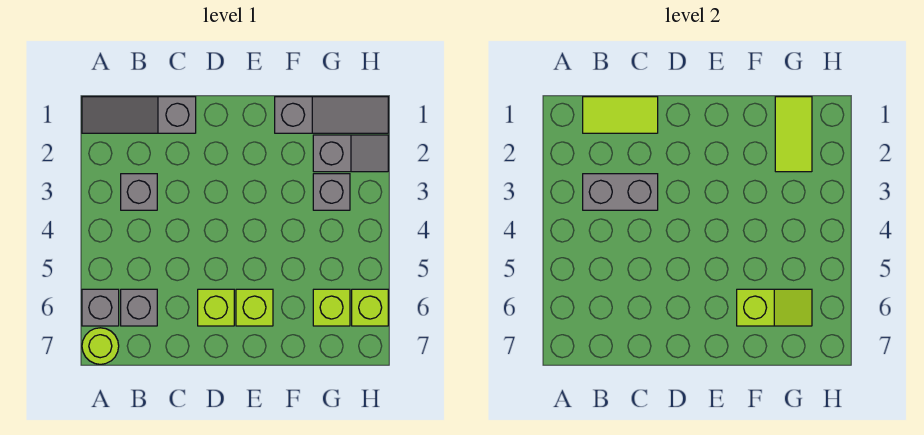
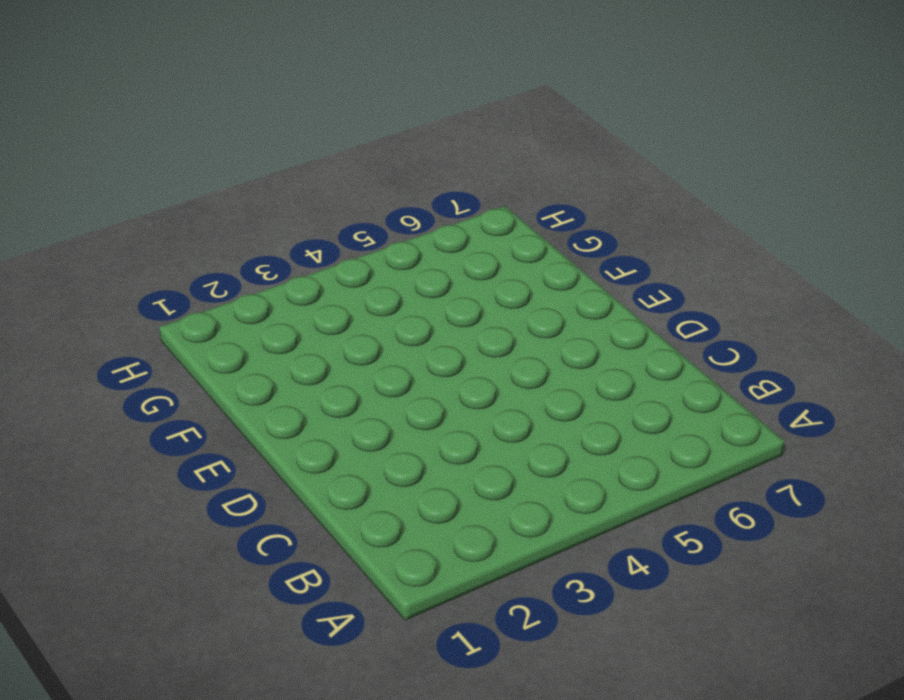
none -> grey slope A1:C1 level 1 top C
none -> grey brick A6 level 1
none -> lime round brick A7 level 1

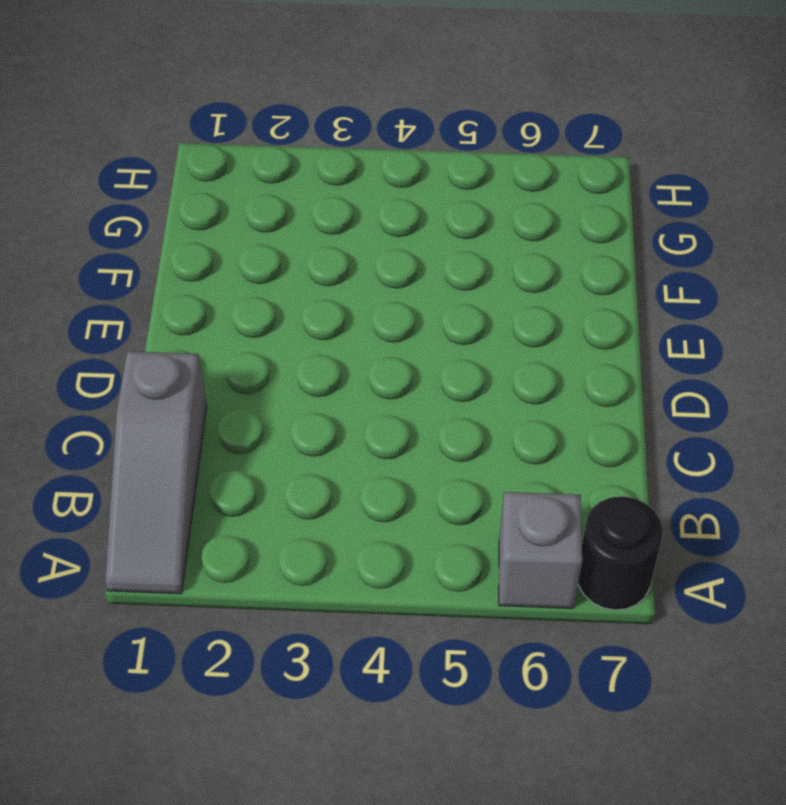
black round brick A7 level 1 -> lime round brick A7 level 1
none -> grey brick B3 level 1
none -> grey brick B6 level 1
none -> lime brick D6 level 1

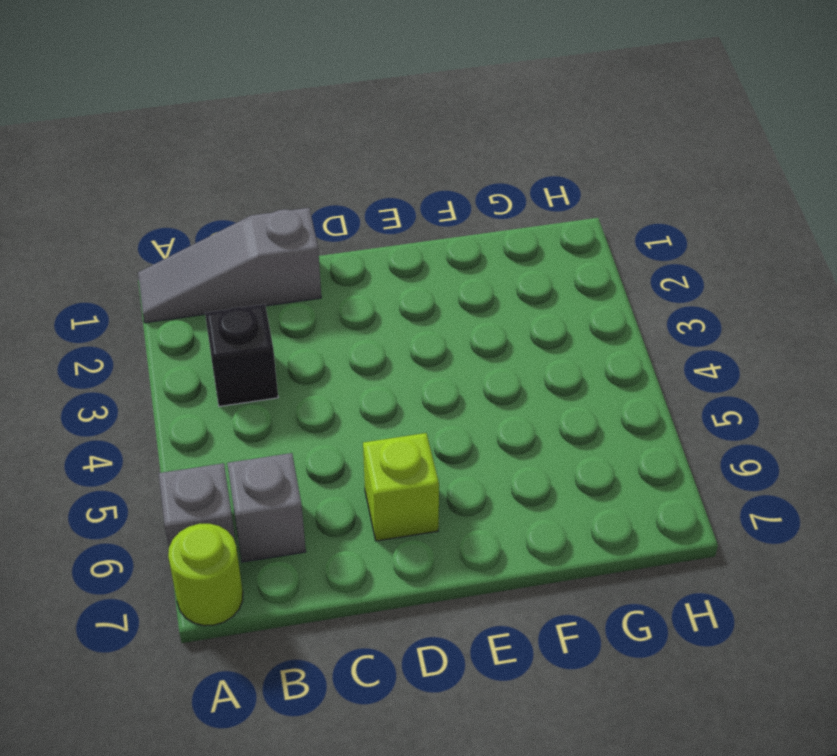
black brick B3 level 1 -> grey brick B3 level 1
none -> lime brick E6 level 1
none -> grey slope F1:H1 level 1 top F
none -> grey slope G2:H2 level 1 top G

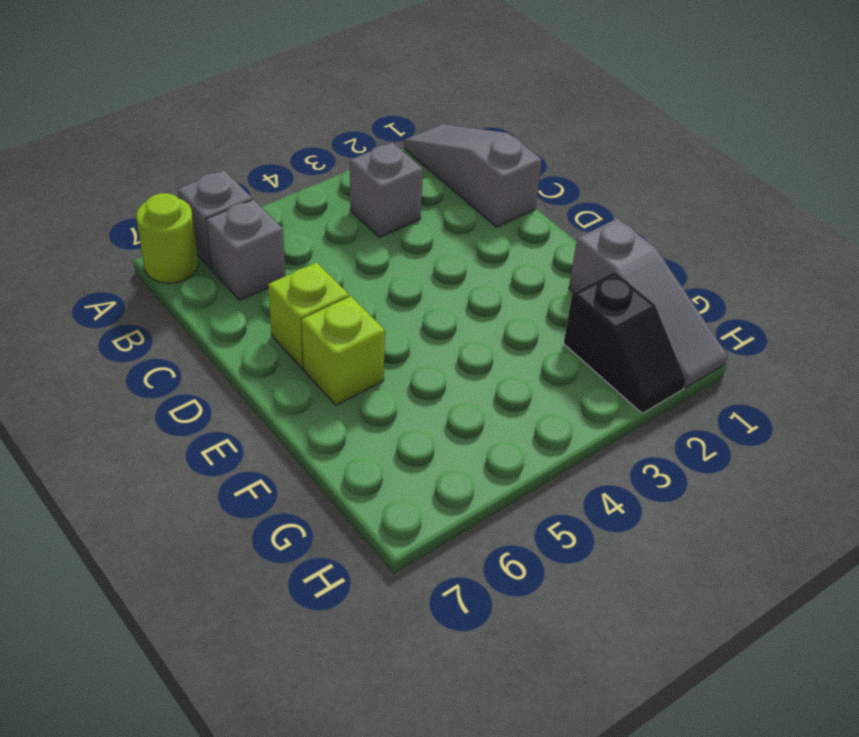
black slope G2:H2 level 1 top G -> grey slope G2:H2 level 1 top G
none -> grey brick G3 level 1
none -> lime brick G6 level 1
none -> lime brick H6 level 1

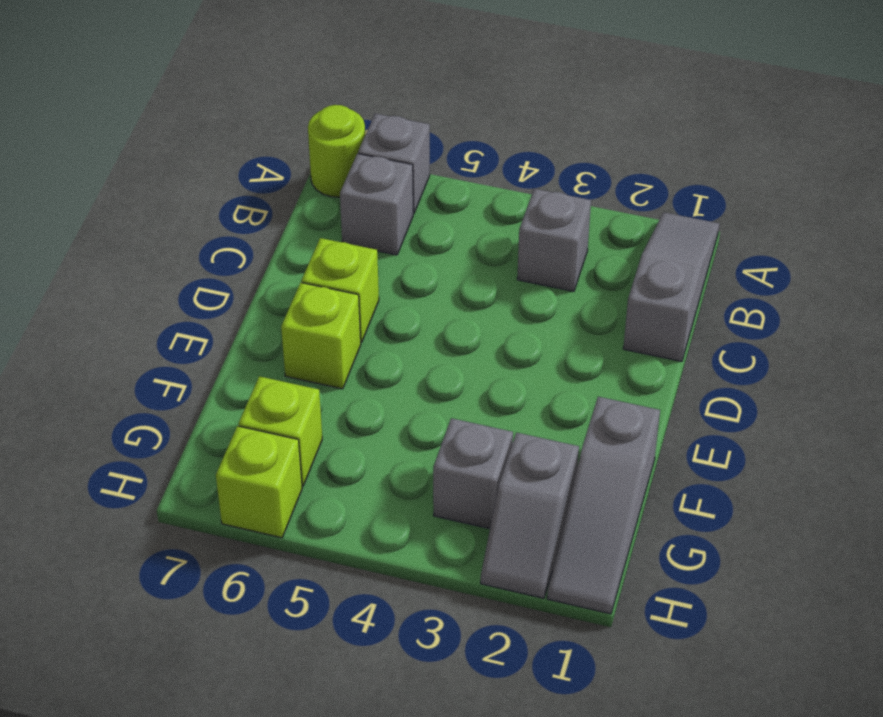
none -> lime tile B1:C1 level 2
none -> grey brick B3:C3 level 2
none -> lime slope F6:G6 level 2 top F

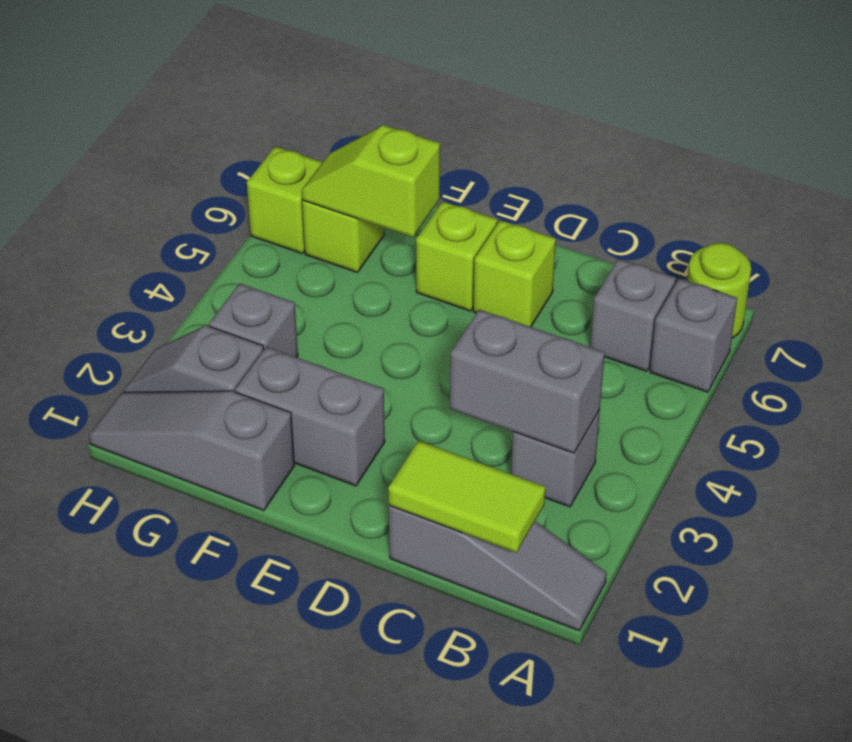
grey brick E2:F2 level 1 -> none
none -> lime tile G1:G2 level 2

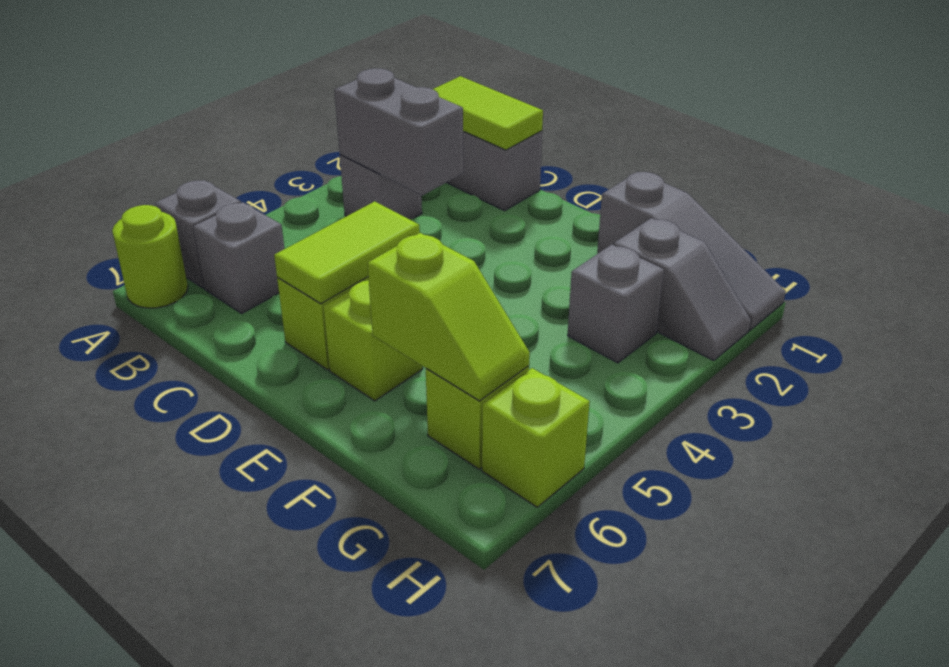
lime tile D5:D6 level 2 -> lime tile G1:G2 level 2

